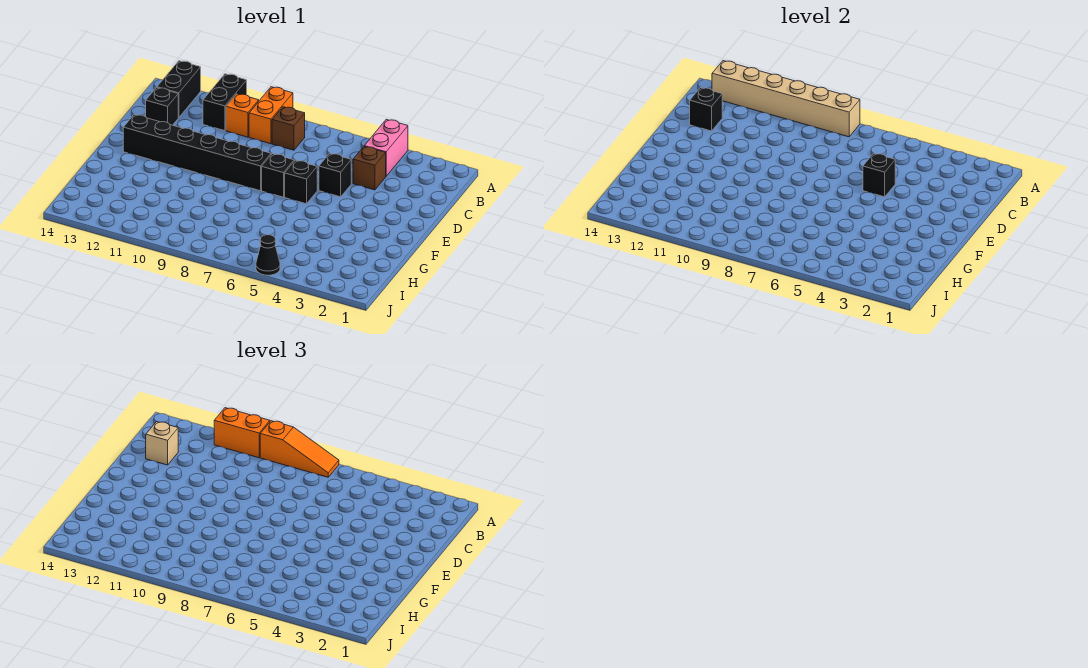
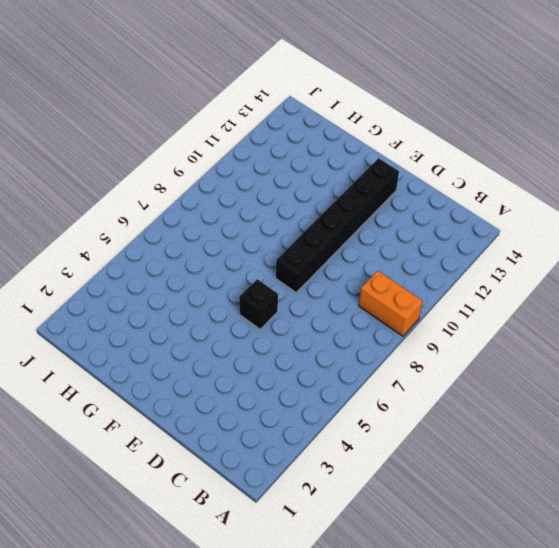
none -> pink brick A4:B4 level 1
none -> black brick A11:B11 level 1
none -> black brick A13:B13 level 1

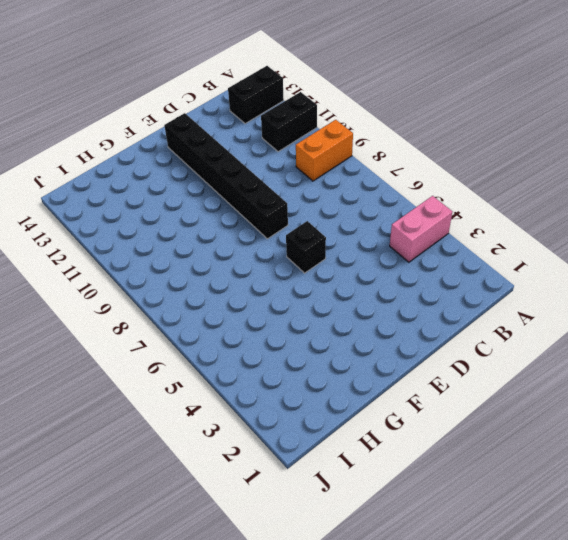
none -> brown brick B8 level 1
none -> orange brick B10 level 1
none -> brown brick C4 level 1

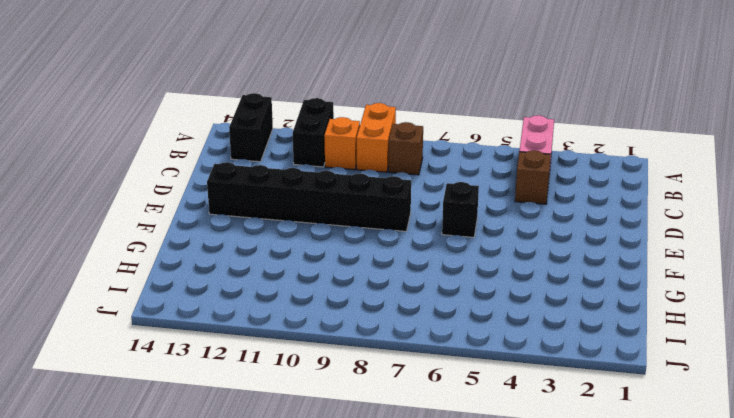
none -> black brick C13 level 1
none -> black brick D5 level 1
none -> black brick E7 level 1

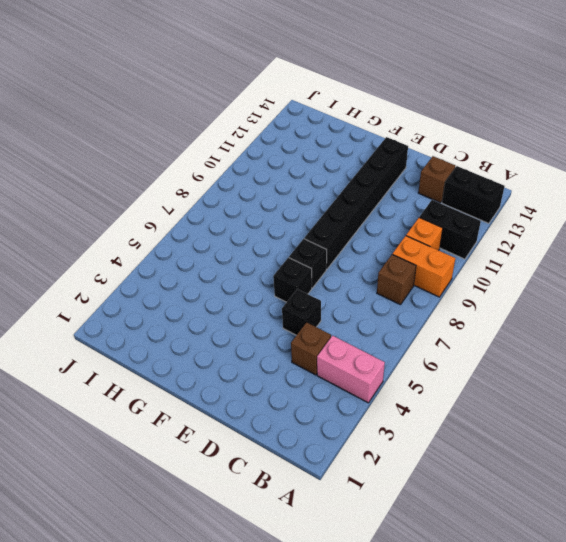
brown brick C13 level 1 -> black brick C13 level 1
none -> black cone J5 level 1
none -> tan brick A8:A13 level 2
none -> black brick C13 level 2

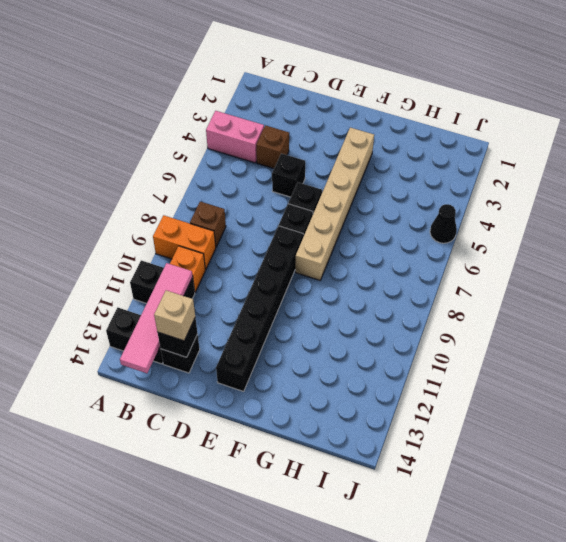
pink tile B11:B14 level 2 -> none
tan brick F3:F8 level 1 -> tan brick A8:A13 level 2
none -> black brick D5 level 2
none -> orange slope A7:A9 level 3 top 9
none -> orange brick A10:A11 level 3

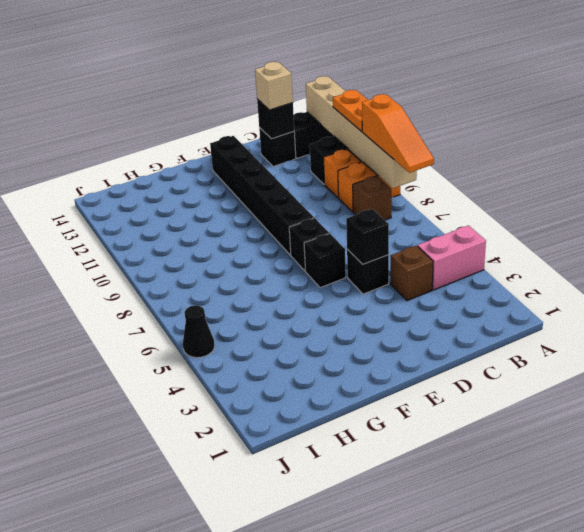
orange plate A10:A11 level 3 -> orange brick A10:A11 level 3

